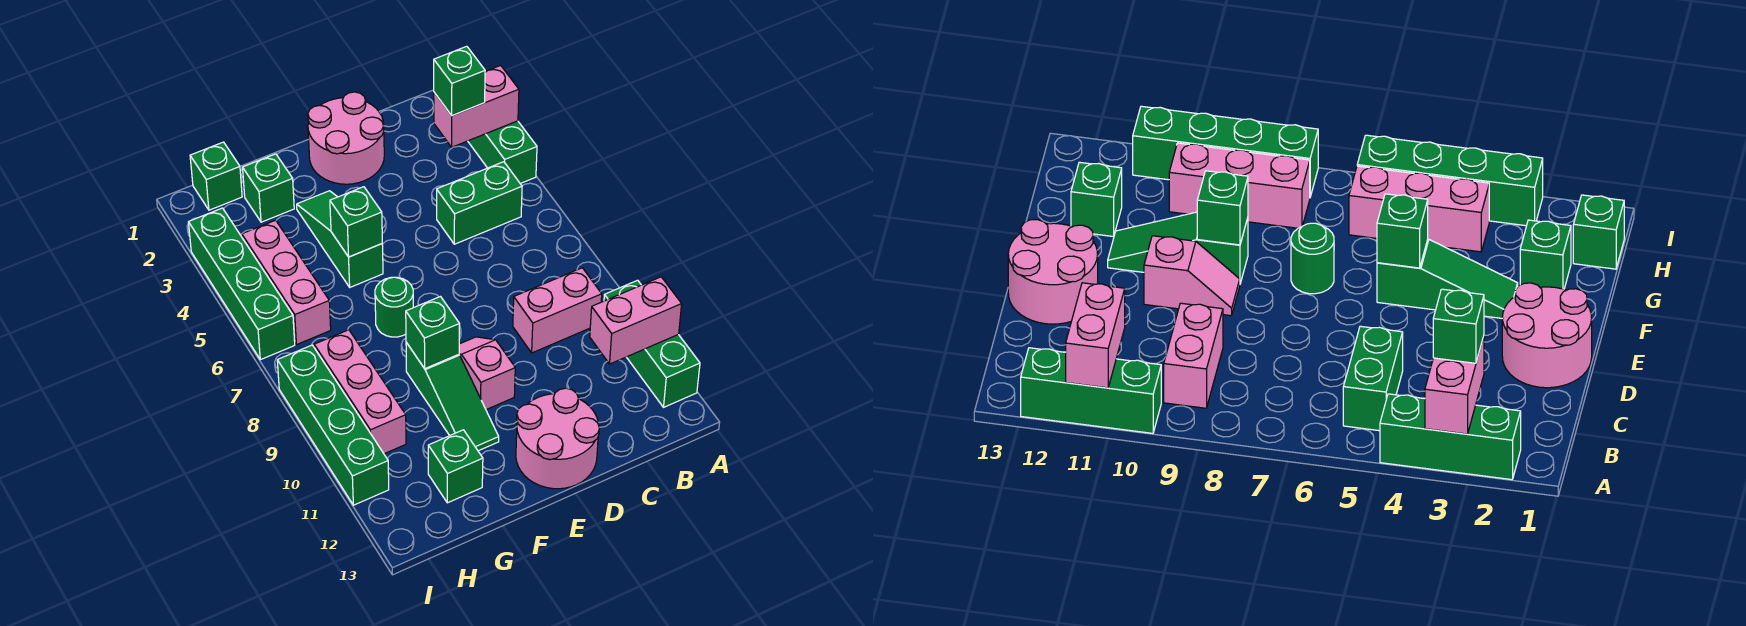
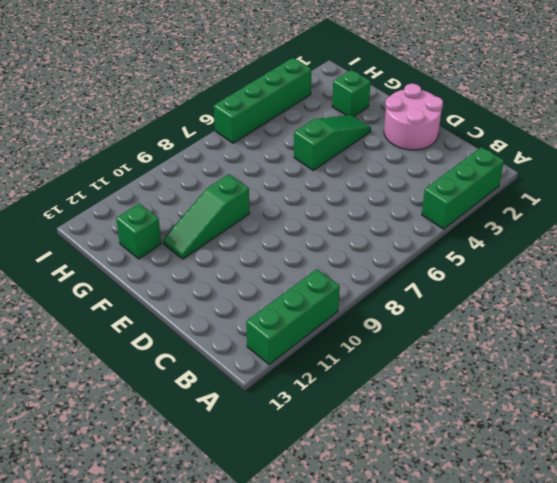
none -> green brick B5:C5 level 1
none -> pink brick B9:C9 level 1
none -> pink round brick D12:E13 level 1

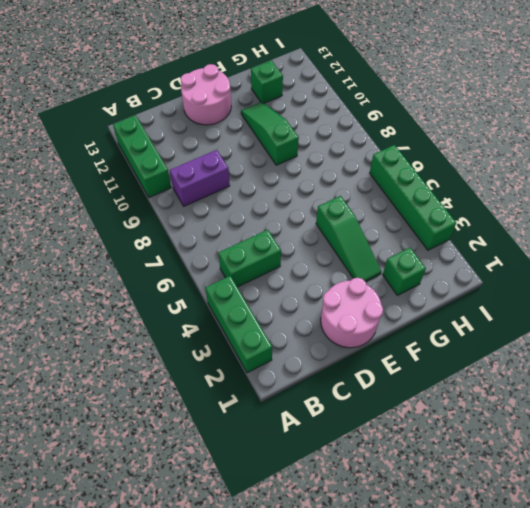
purple brick B9:C9 level 1 -> pink brick B9:C9 level 1
none -> pink slope E9:E10 level 1 top 10
none -> green round brick F7 level 1
none -> green brick H1 level 1

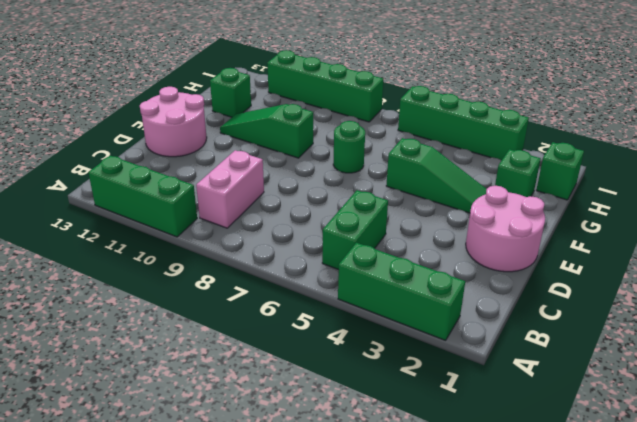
none -> pink slope E9:E10 level 1 top 10
none -> pink brick H4:H6 level 1
none -> pink brick H8:H10 level 1

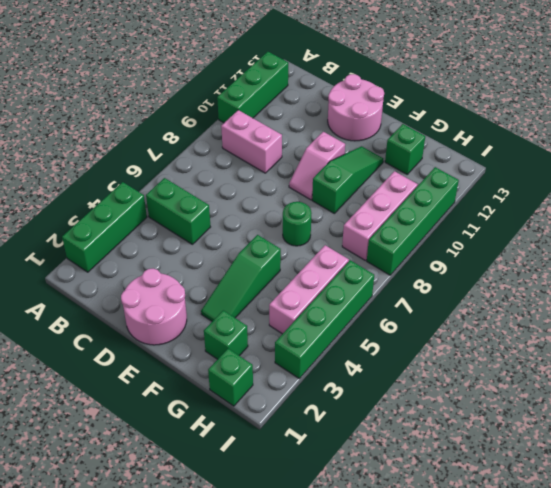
none -> pink brick A3:B3 level 2
none -> pink brick A11:B11 level 2
none -> green brick F5 level 2

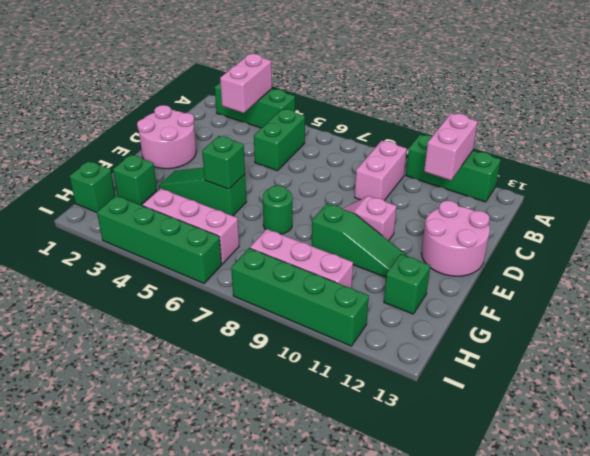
none -> green brick F9 level 2
none -> green brick B3 level 3

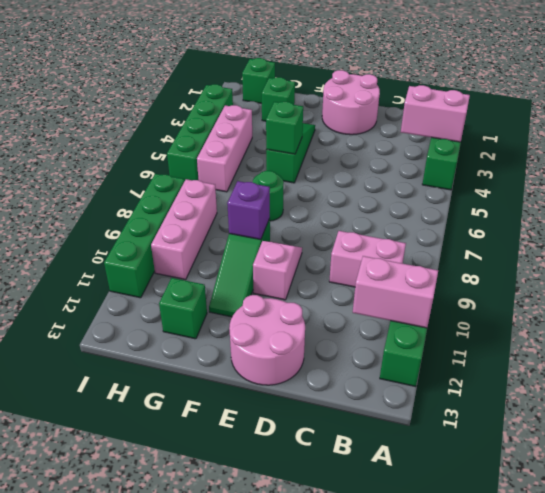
purple brick F9 level 2 -> green brick F9 level 2
none -> green brick B5:C5 level 1
none -> green brick B3 level 3

